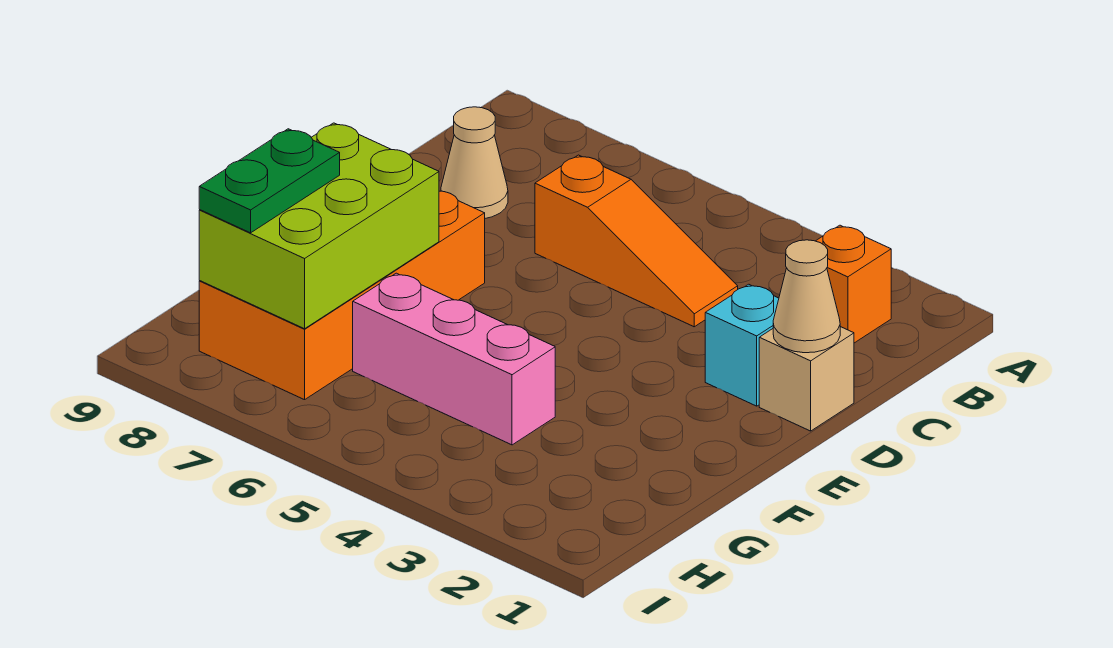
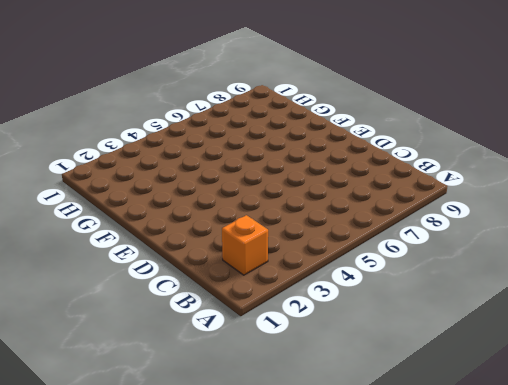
none -> orange slope C4:C6 level 1 top 6
none -> tan cone C8 level 1

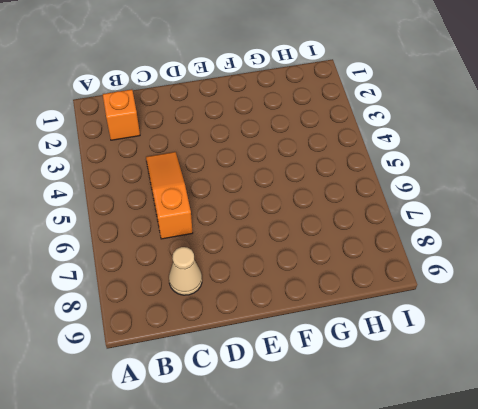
none -> tan brick D1 level 1
none -> cyan brick D2 level 1

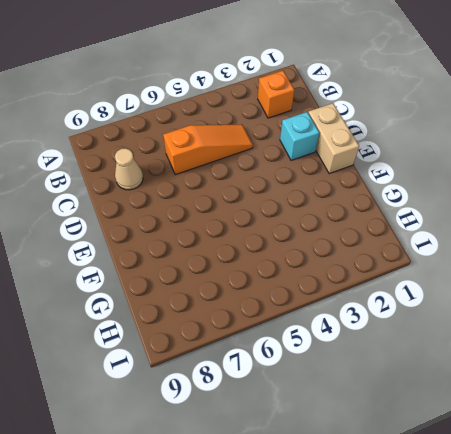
tan brick D1:E1 level 1 -> tan brick D1 level 1
none -> orange brick E7:H8 level 1
none -> pink brick G4:G6 level 1

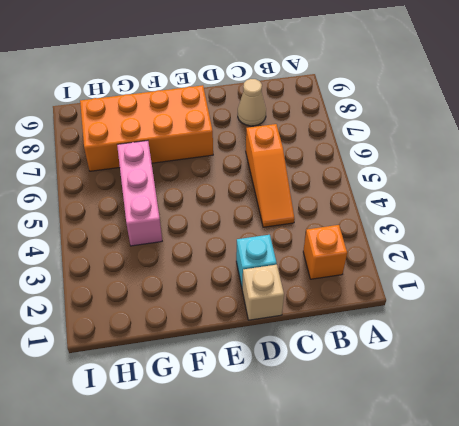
none -> tan cone D1 level 2
none -> lime brick F7:H8 level 2

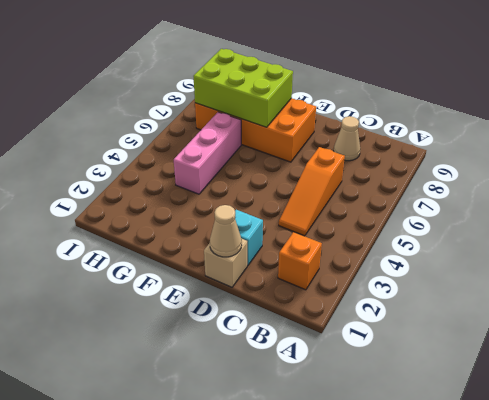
none -> green plate G8:H8 level 3

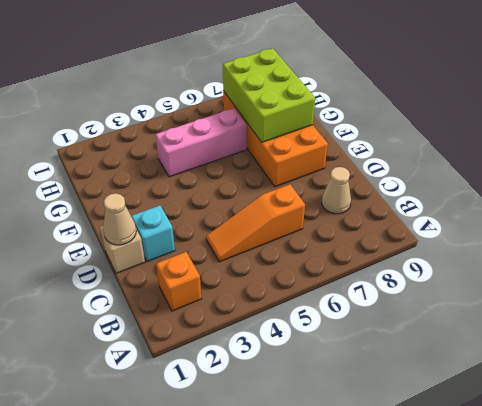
none -> green plate G8:H8 level 3

